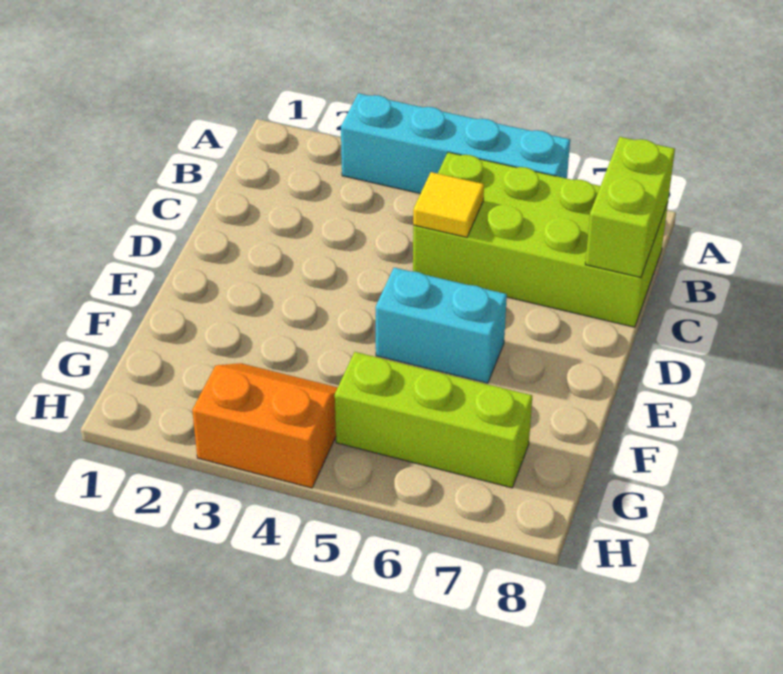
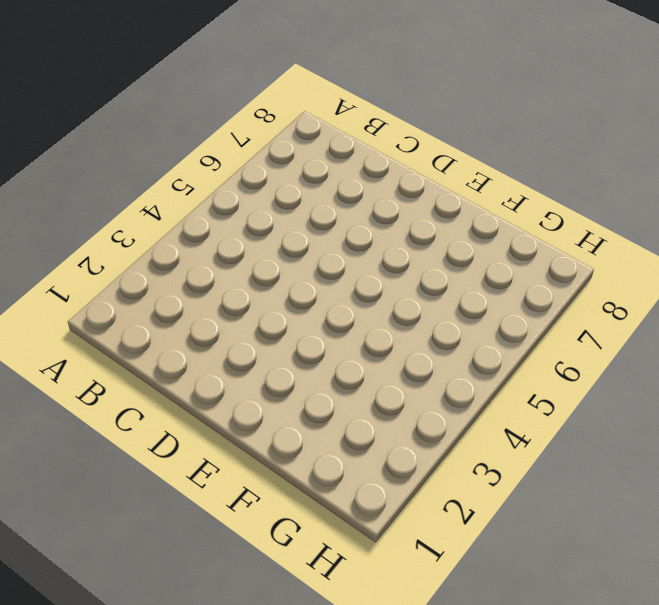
none -> cyan brick A3:A6 level 1
none -> lime brick B5:C8 level 1

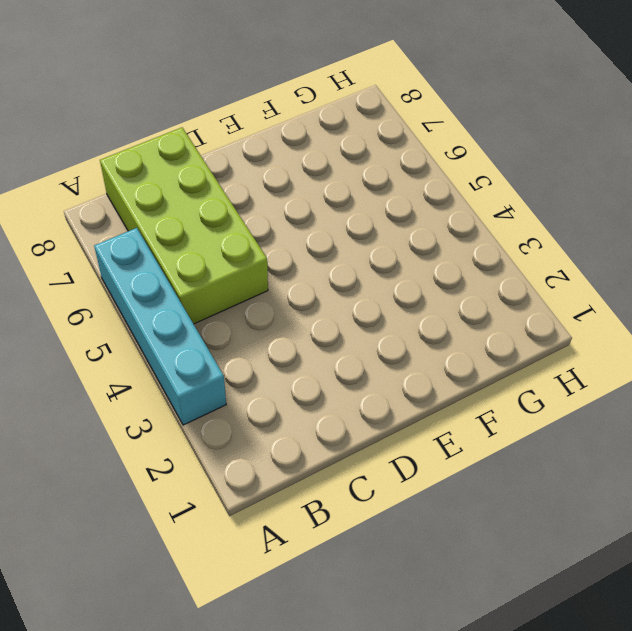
none -> cyan brick E5:E6 level 1
none -> orange slope G3:H4 level 1 top H

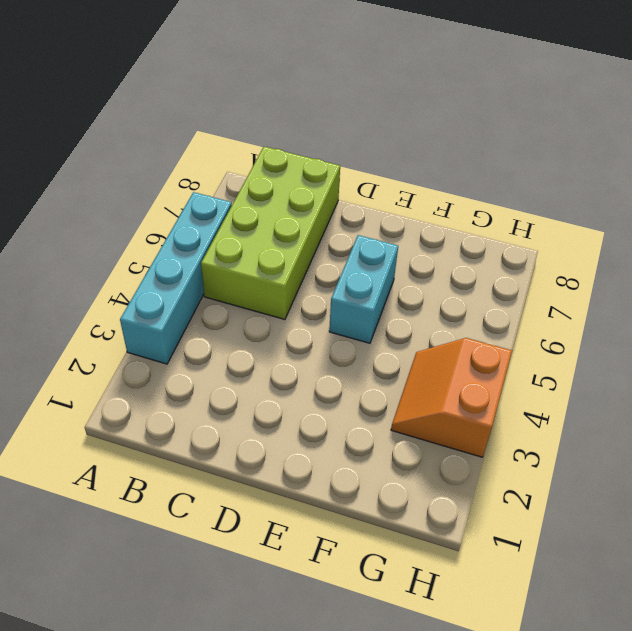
none -> lime brick G5:G7 level 1
none -> lime brick B8:C8 level 2

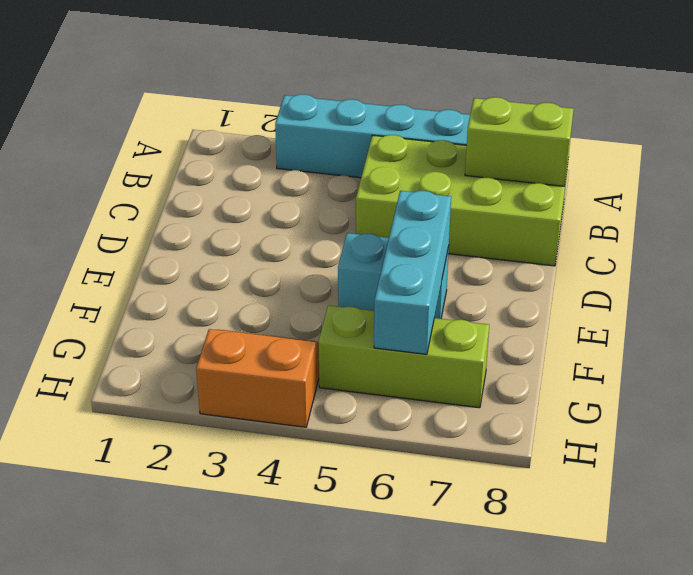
lime brick B7:B8 level 2 -> lime brick B8:C8 level 2
cyan brick E6:G6 level 2 -> none
none -> yellow tile C5 level 2

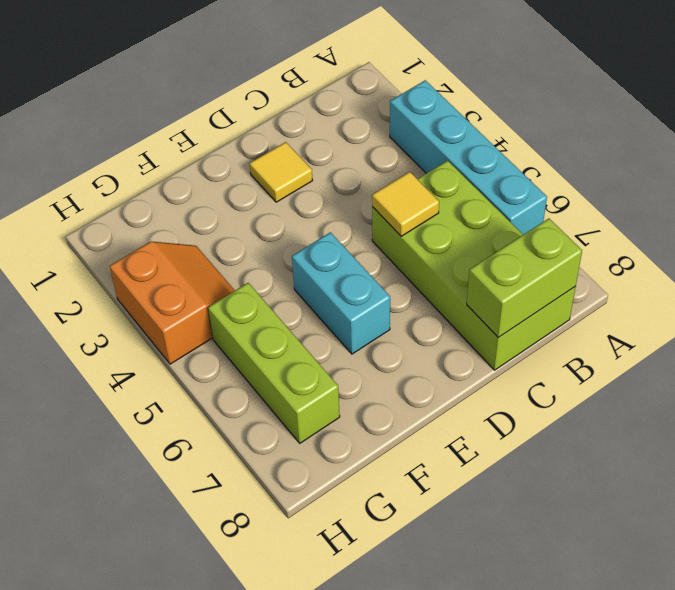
yellow tile D2 level 1 -> none

